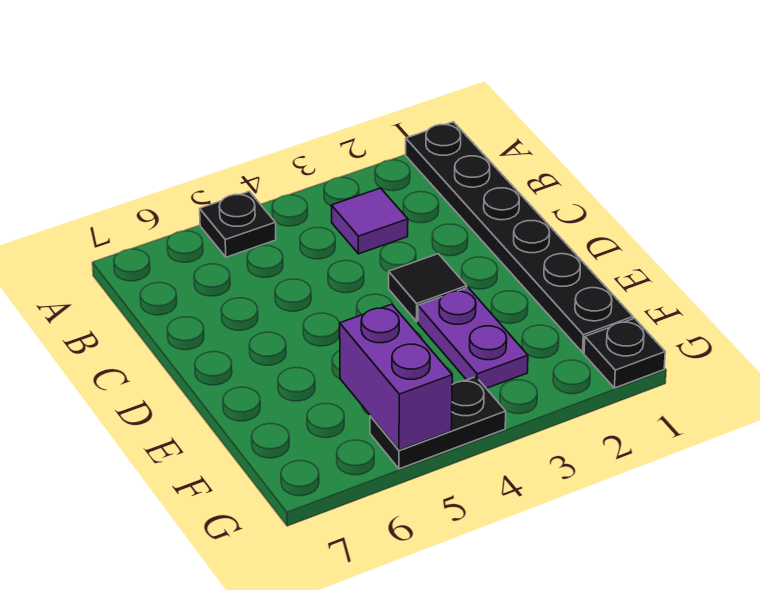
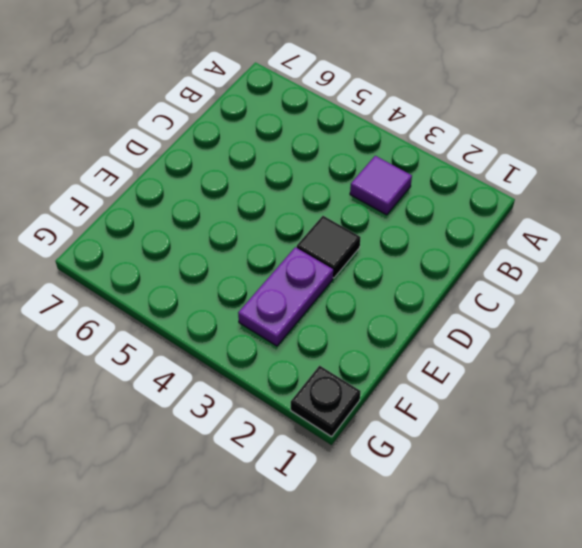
none -> black plate A1:F1 level 1
none -> black plate A5 level 1

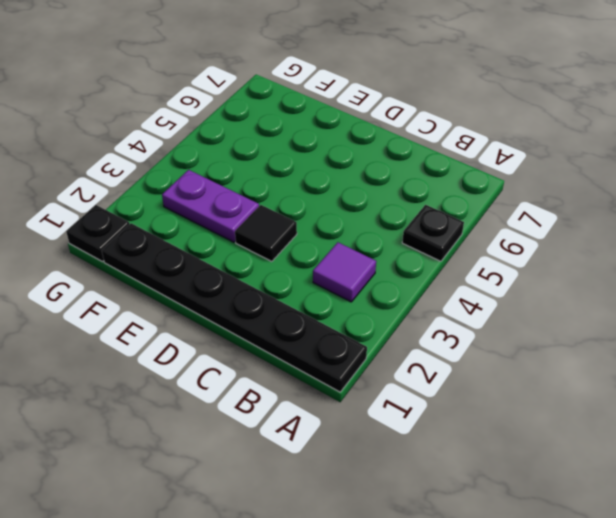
none -> black plate G4:G5 level 1
none -> purple brick F5:G5 level 2

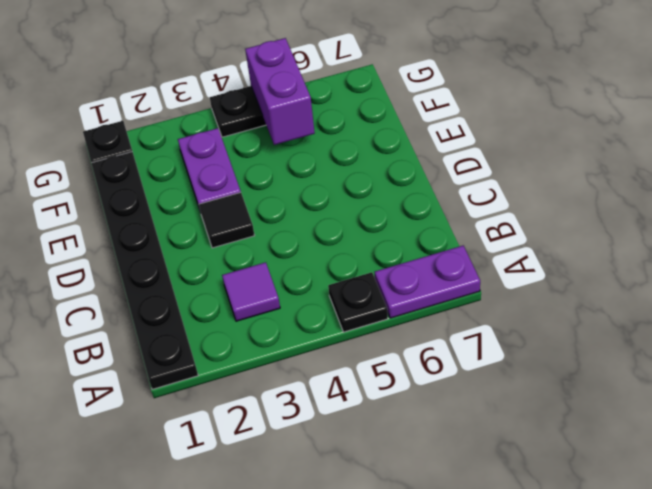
purple plate A6:A7 level 1 -> none

